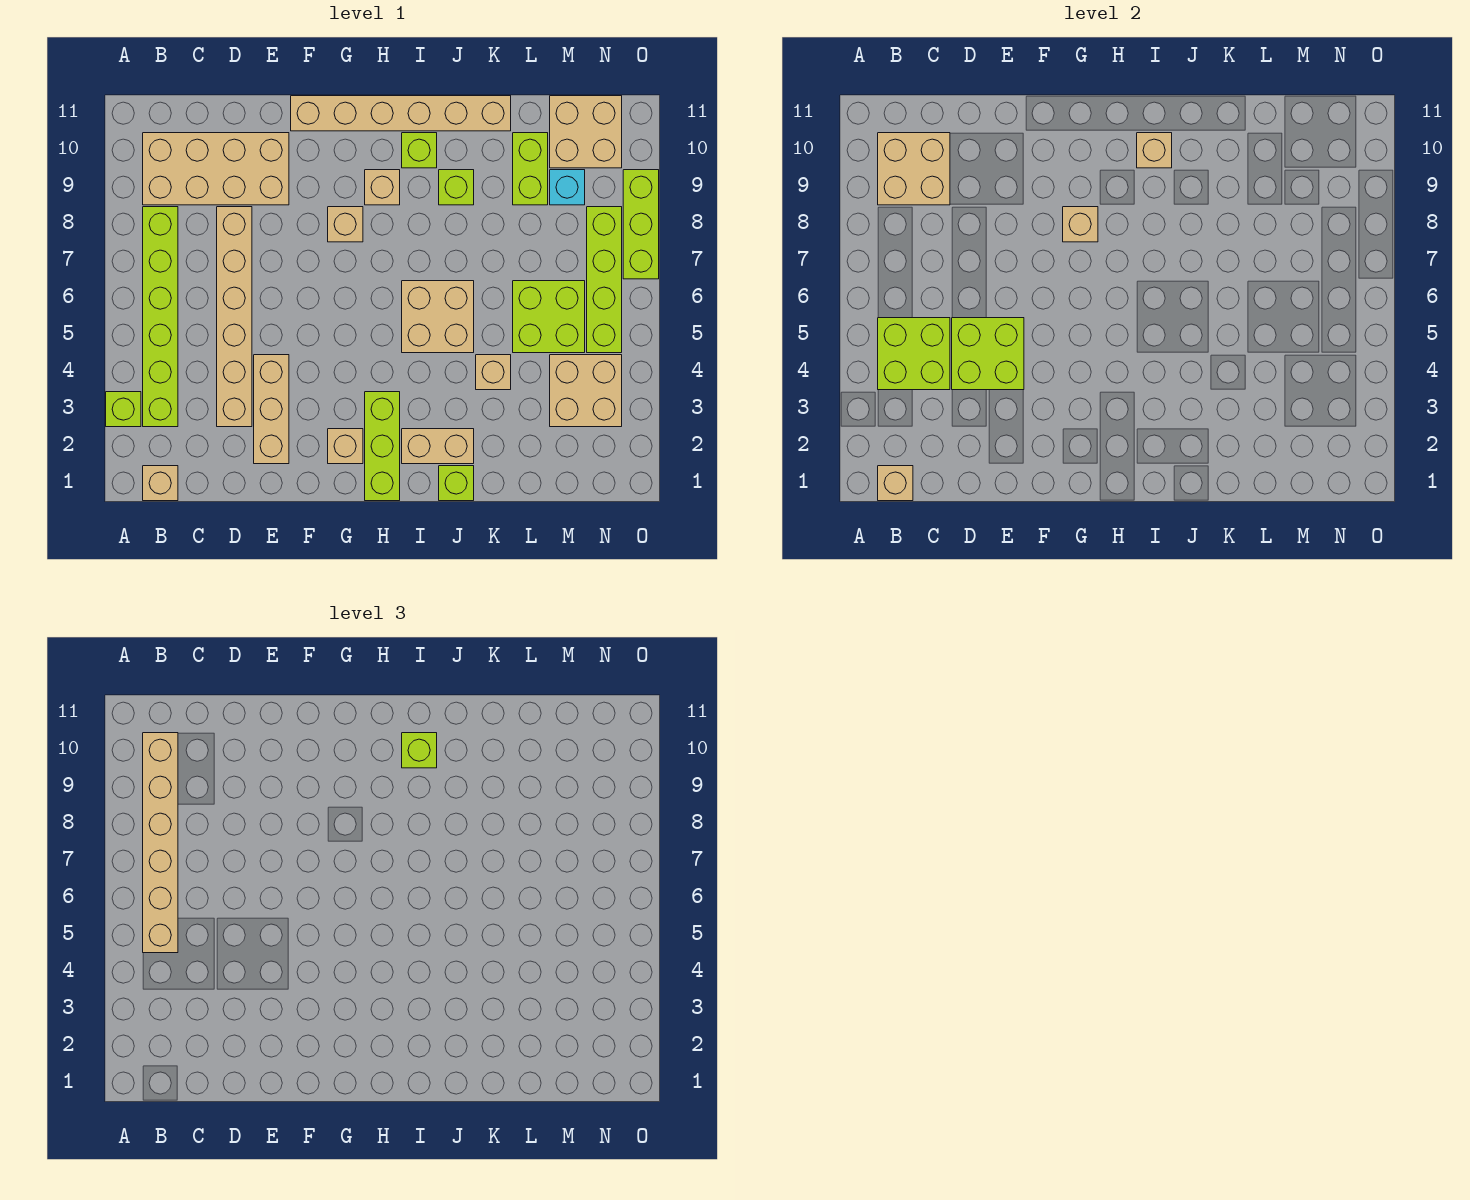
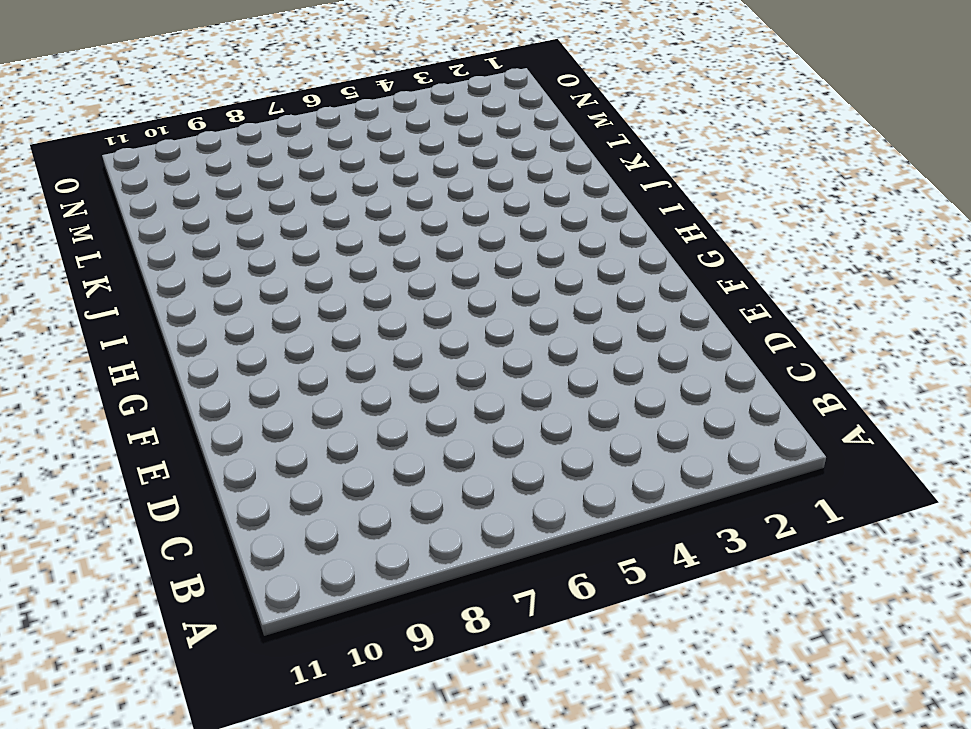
none -> lime brick A3 level 1
none -> tan brick B1 level 1
none -> lime brick B3:B8 level 1
none -> tan brick B9:E10 level 1

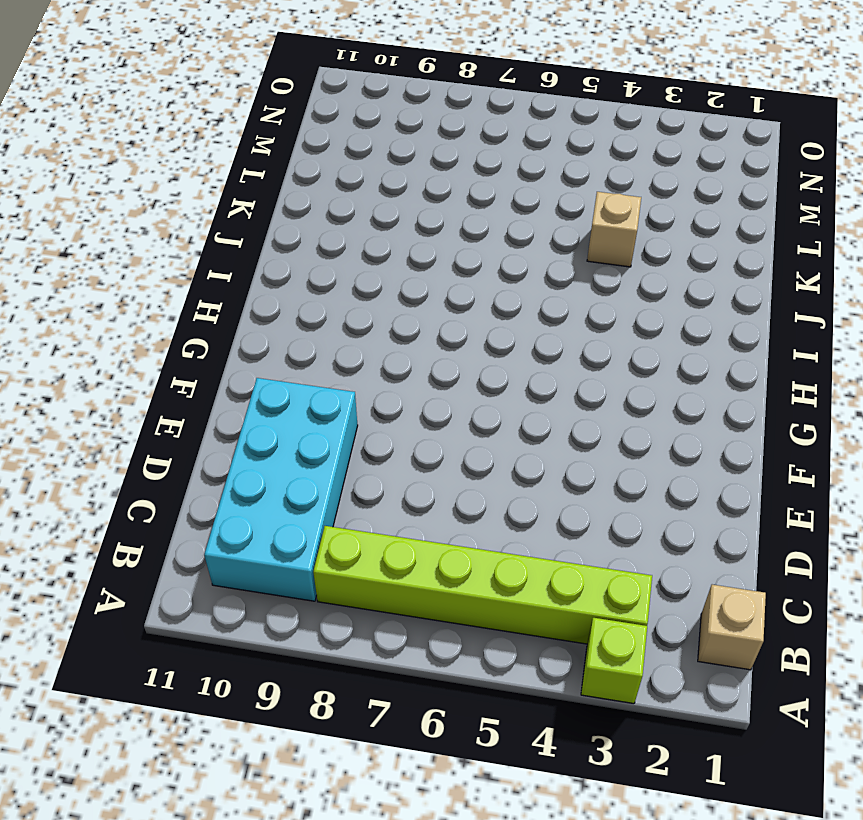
cyan brick B9:E10 level 1 -> tan brick B9:E10 level 1
none -> tan brick D3:D8 level 1
none -> tan brick E2:E4 level 1
none -> tan brick F11:K11 level 1
none -> tan brick G2 level 1

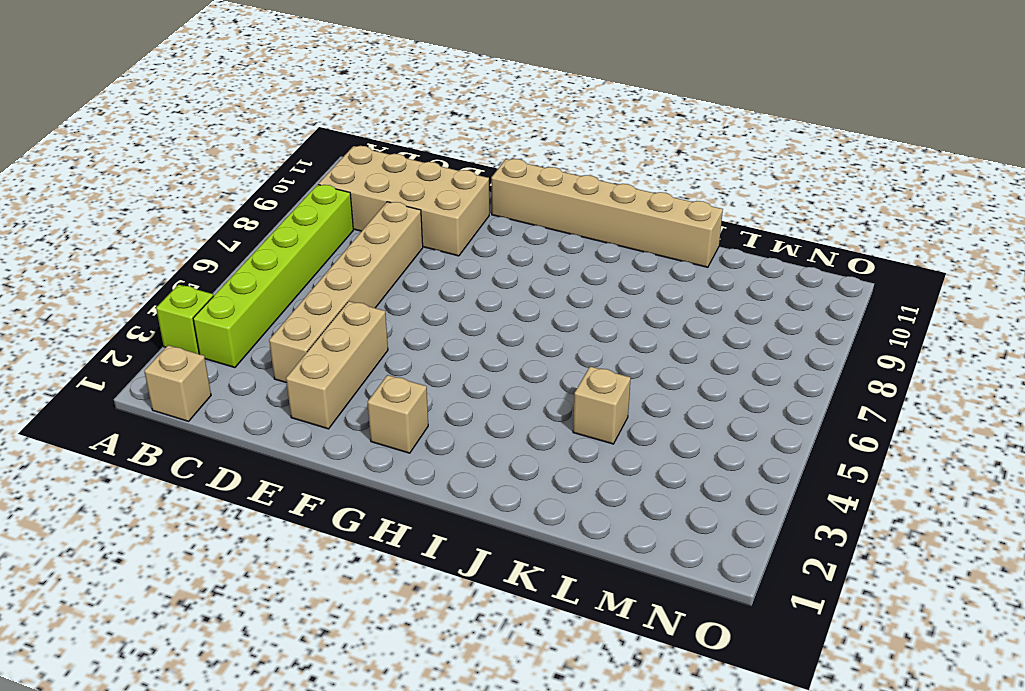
none -> tan brick G8 level 1
none -> lime brick H1:H3 level 1
none -> tan brick H9 level 1
none -> tan brick I2:J2 level 1

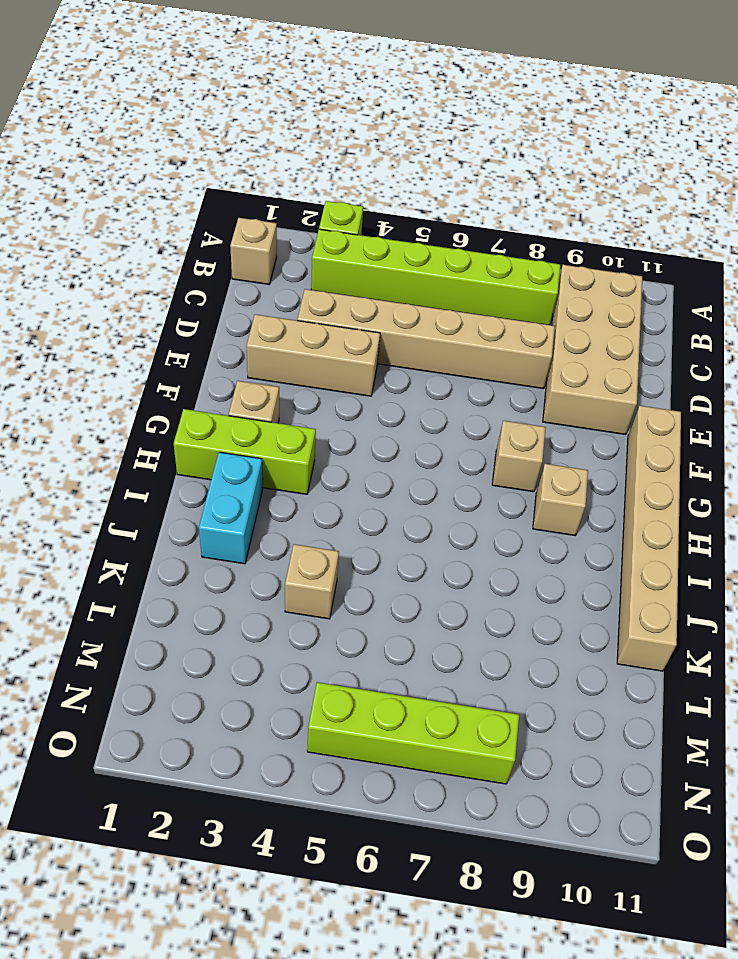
cyan brick I2:J2 level 1 -> tan brick I2:J2 level 1
none -> tan brick I5:J6 level 1
none -> lime brick I10 level 1
none -> lime brick J1 level 1
none -> lime brick J9 level 1

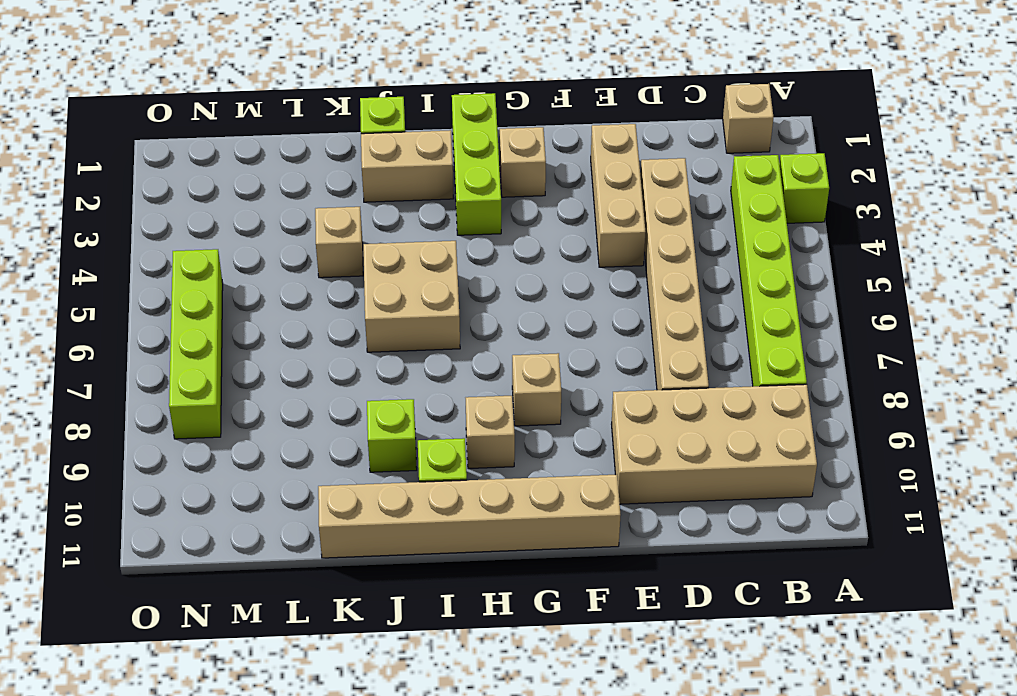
none -> lime brick L5:M6 level 1
none -> lime brick L9:L10 level 1
none -> tan brick M3:N4 level 1
none -> cyan brick M9 level 1

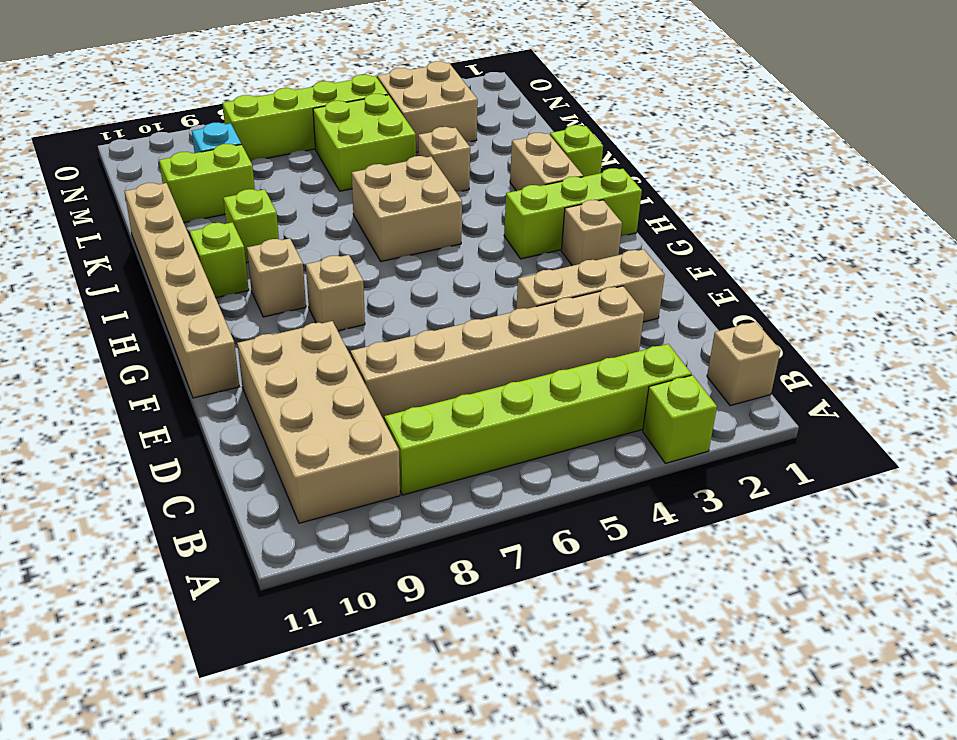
none -> tan brick M10:N11 level 1
none -> lime brick O7:O9 level 1
none -> tan brick B1 level 2
none -> lime brick B4:C5 level 2

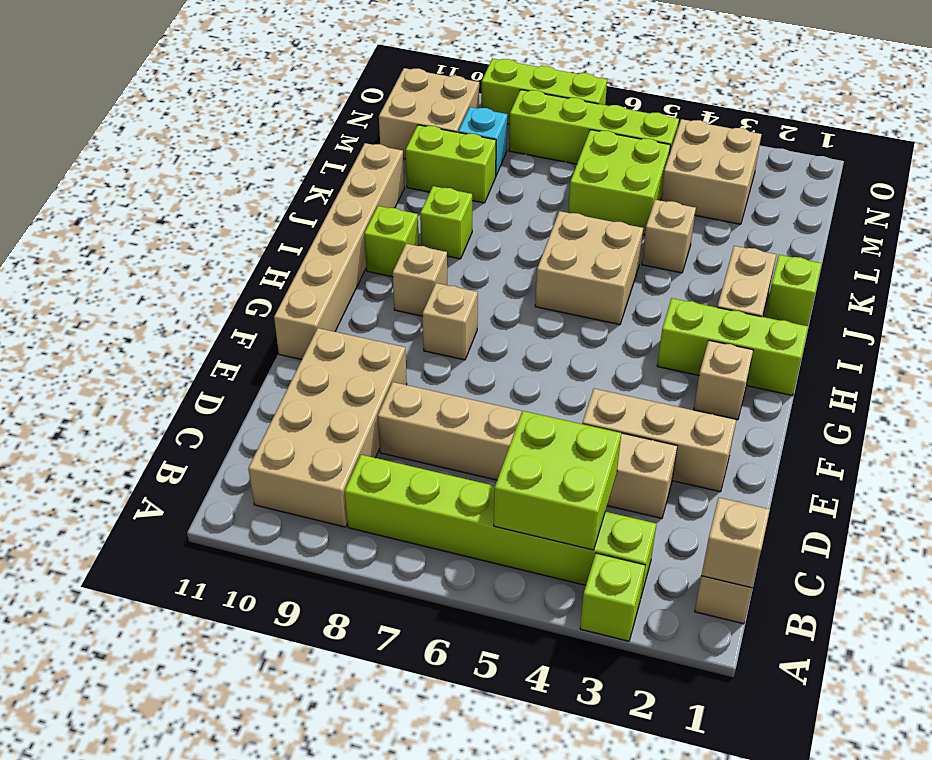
none -> tan brick B9:C10 level 2
none -> lime brick D4:E5 level 2
none -> tan brick G8 level 2
none -> tan brick I10 level 2

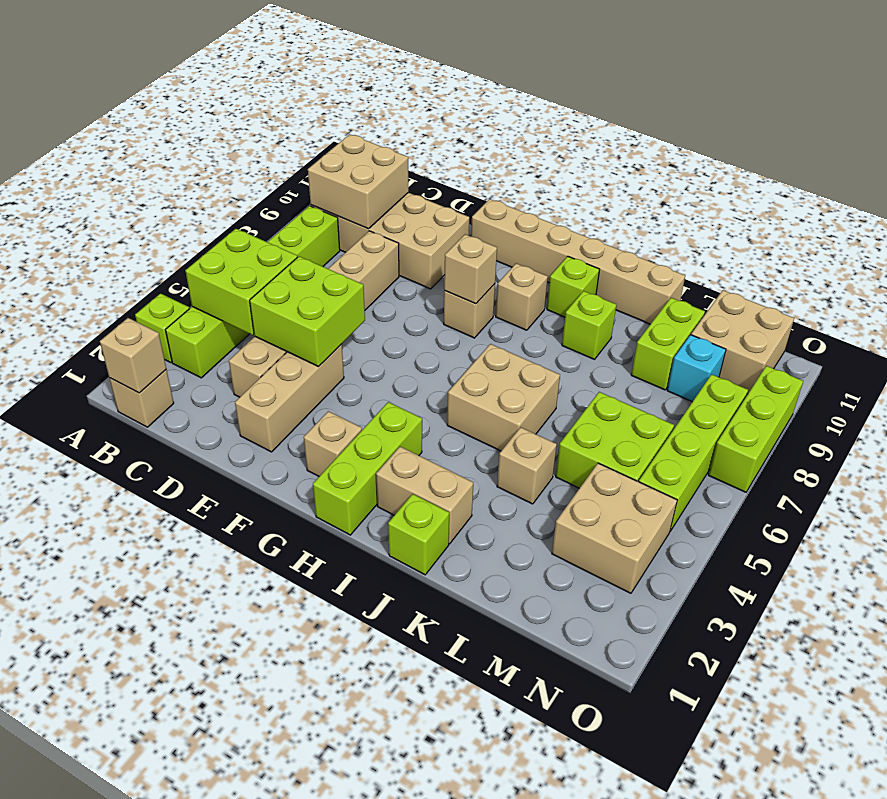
none -> tan brick I10 level 2
none -> tan brick B5:B10 level 3
none -> lime brick I10 level 3

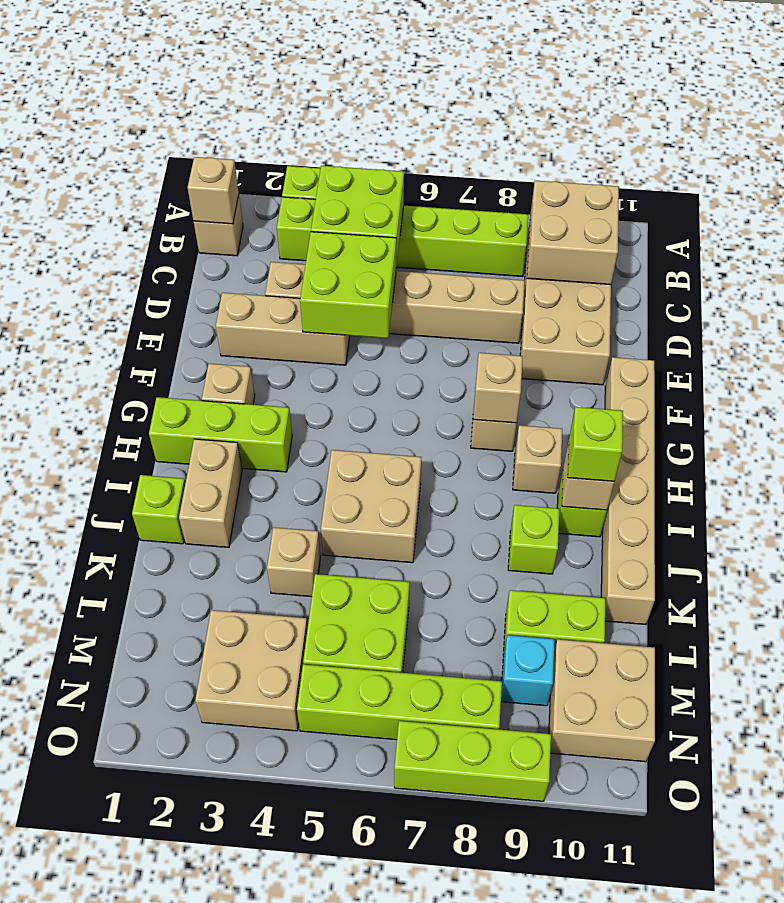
none -> tan brick B5:B10 level 3

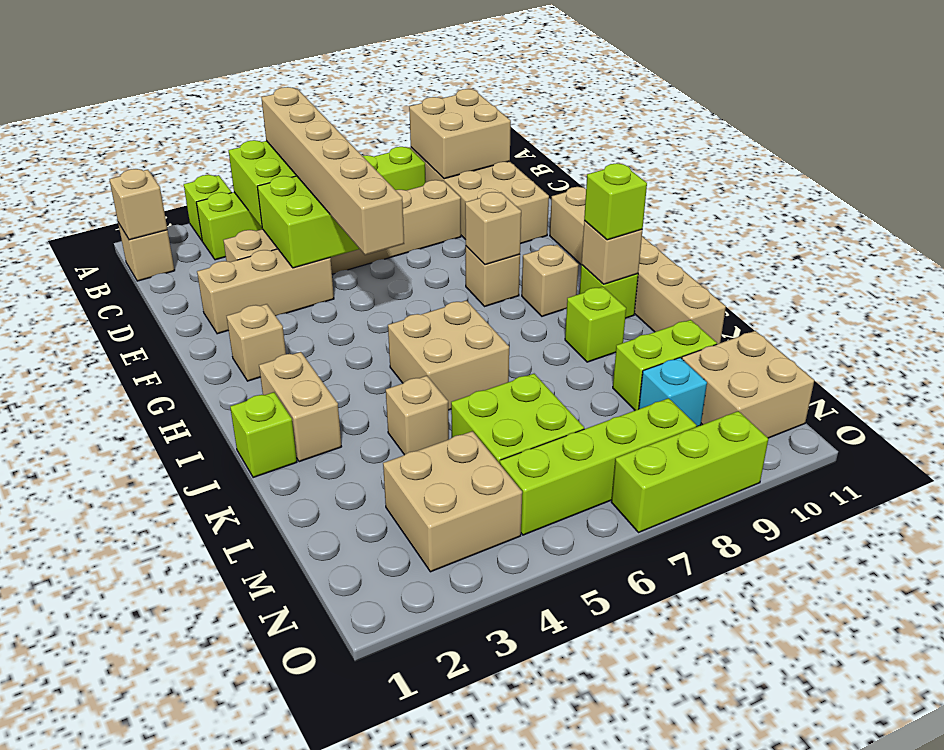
tan brick B5:G5 level 3 -> tan brick B5:B10 level 3
none -> lime brick H1:H3 level 1

